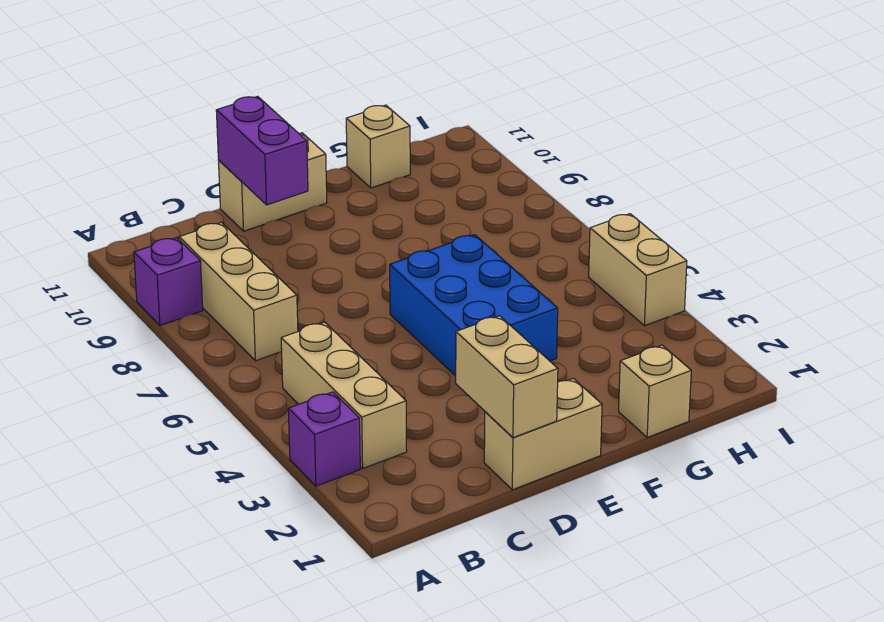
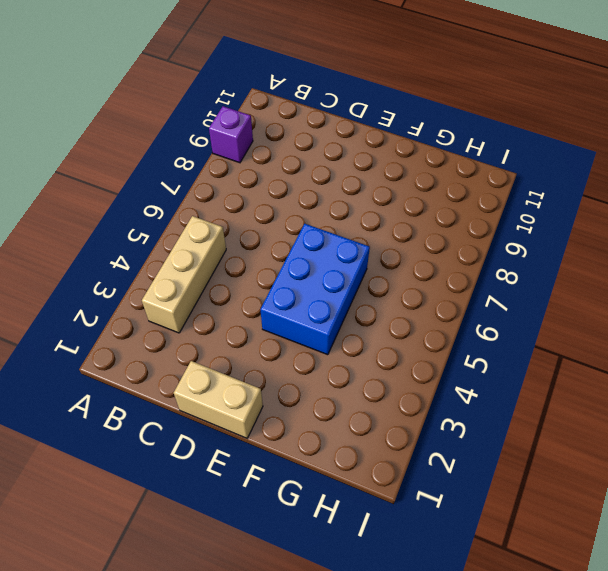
none -> purple brick A3 level 1
none -> tan brick B7:B9 level 1
none -> tan brick D11:E11 level 1

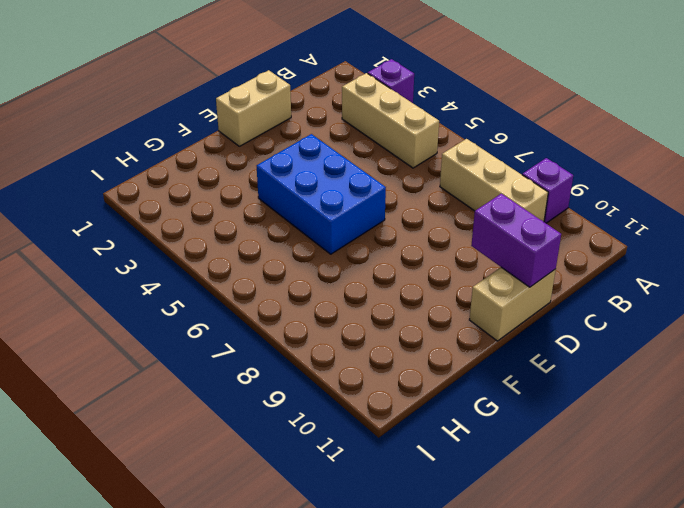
none -> tan brick G1 level 1
none -> tan brick G11 level 1
none -> tan brick I4:I5 level 1

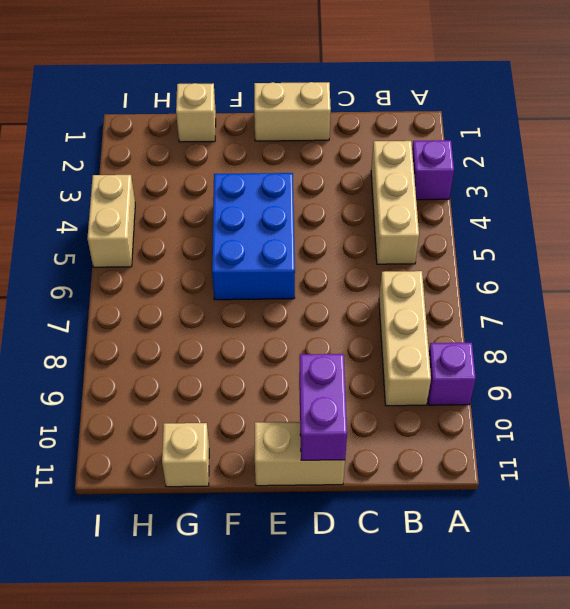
none -> tan brick D1:D2 level 2

